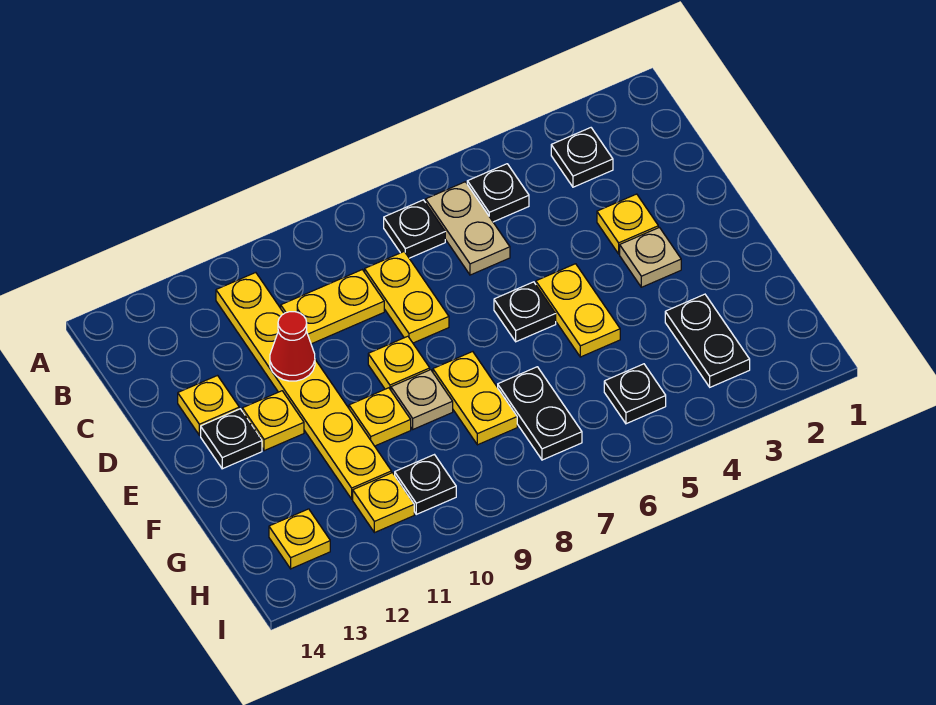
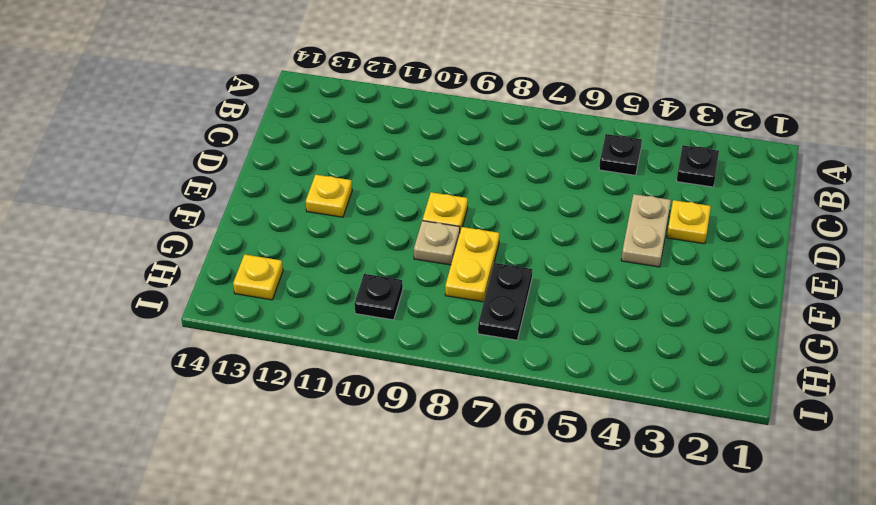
tan plate D4:E4 level 1 -> tan plate B6:C6 level 1
none -> black plate B7 level 1
none -> yellow plate B11:G11 level 1
none -> yellow plate C8:D8 level 1

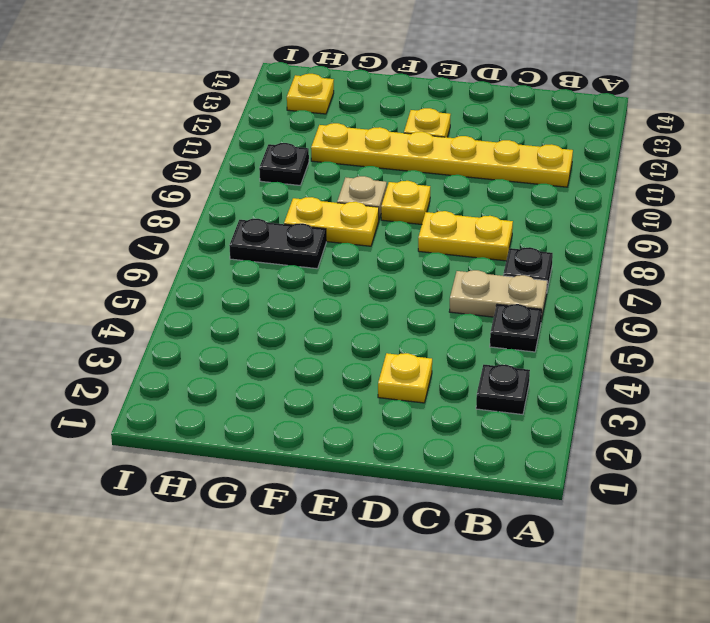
none -> yellow plate C9:C10 level 1
none -> yellow plate D13 level 1
none -> tan plate E3 level 1

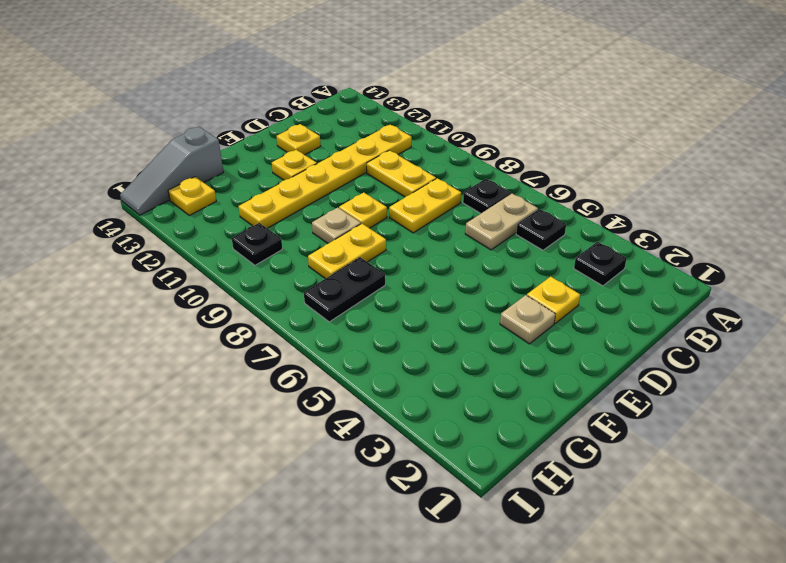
grey slope G14:I14 level 1 top G -> none
none -> yellow plate E5:F5 level 1
none -> black plate E6 level 1
none -> black plate E13 level 1

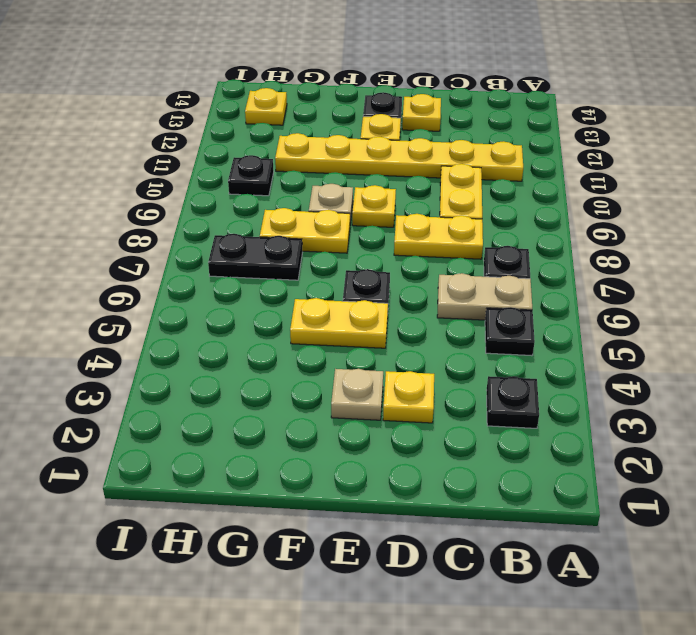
none -> yellow plate F10 level 1
none -> black plate G3:H3 level 1
none -> black plate H5 level 1

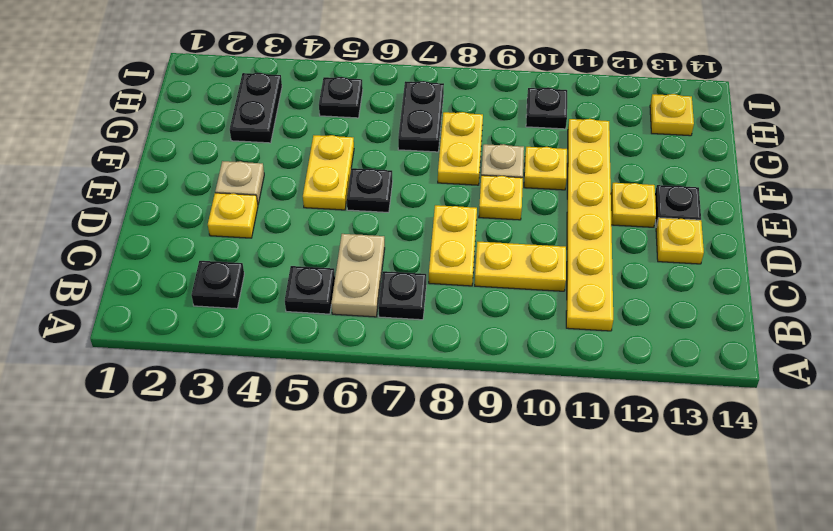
none -> yellow plate H11 level 1
none -> red cone D11 level 2

